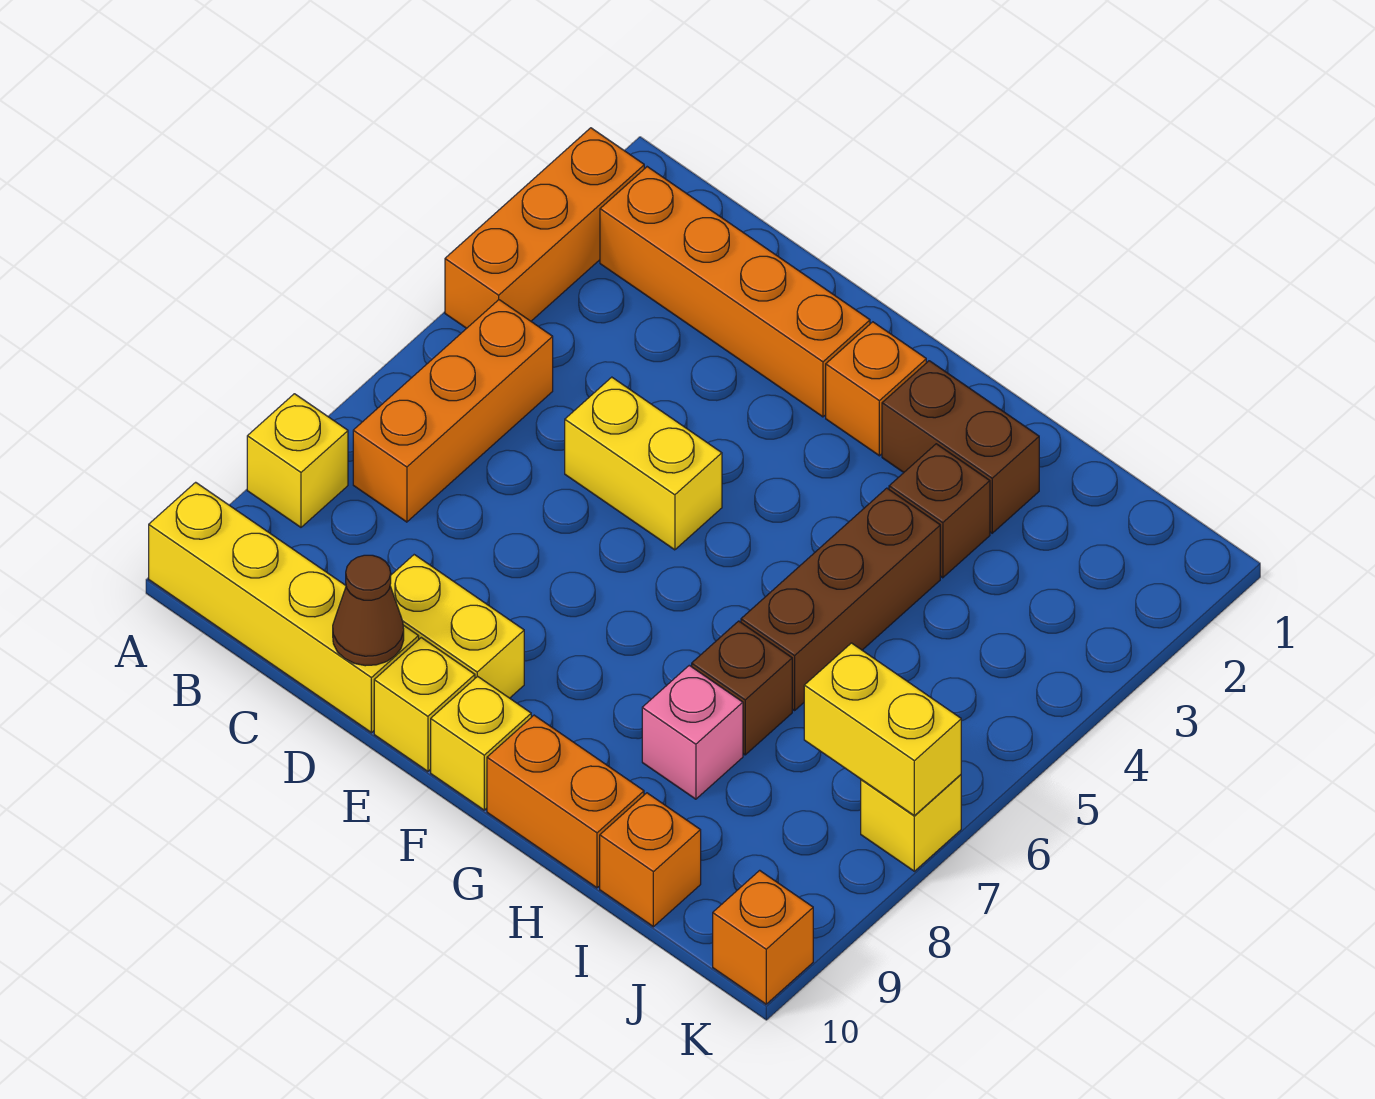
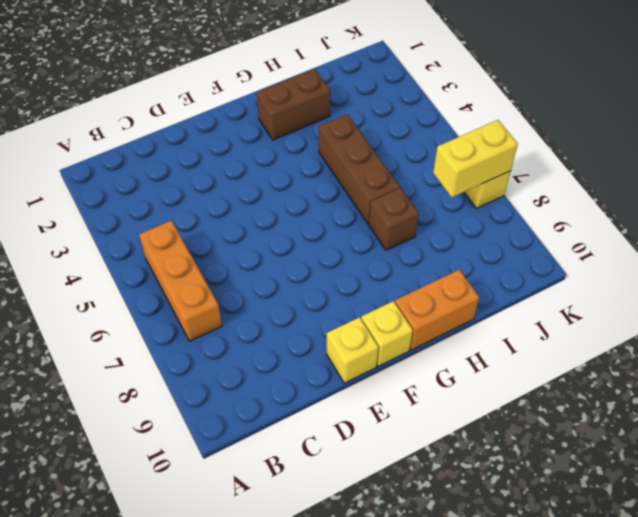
none -> orange brick A2:A4 level 1
none -> yellow brick A8 level 1
none -> yellow brick A10:D10 level 1

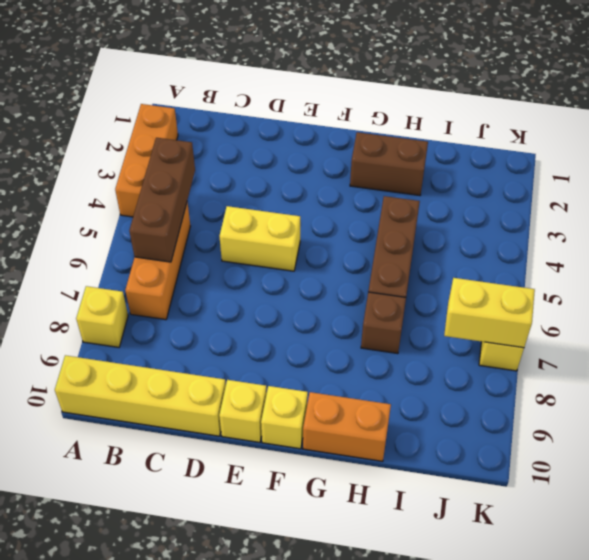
brown brick B4:B6 level 2 -> none
none -> orange brick B2:E2 level 1
none -> yellow brick D9:E9 level 1
none -> orange brick F2 level 1

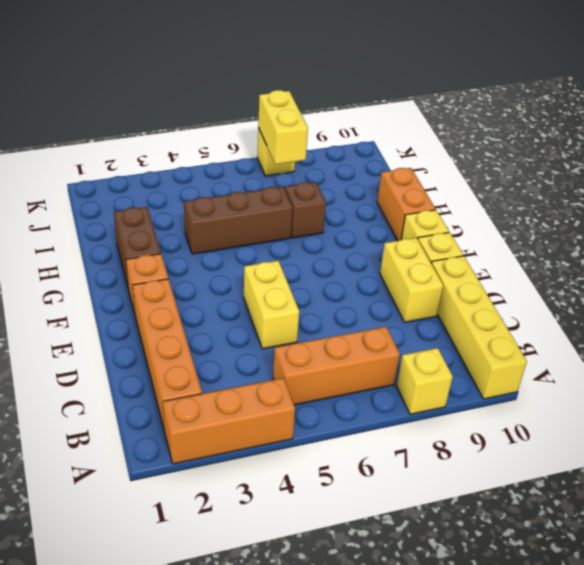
none -> brown brick H3 level 1
none -> pink brick H8 level 1
none -> orange brick I10 level 1

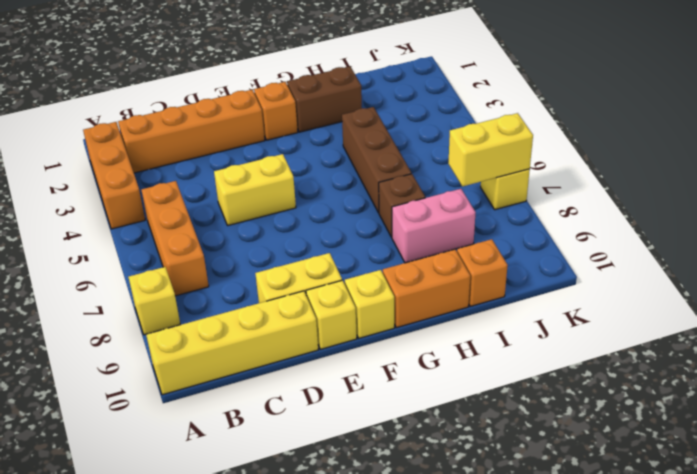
pink brick H8:I8 level 1 -> pink brick H8 level 1
none -> brown brick H3 level 1
none -> orange brick K10 level 1
none -> brown cone D10 level 2

